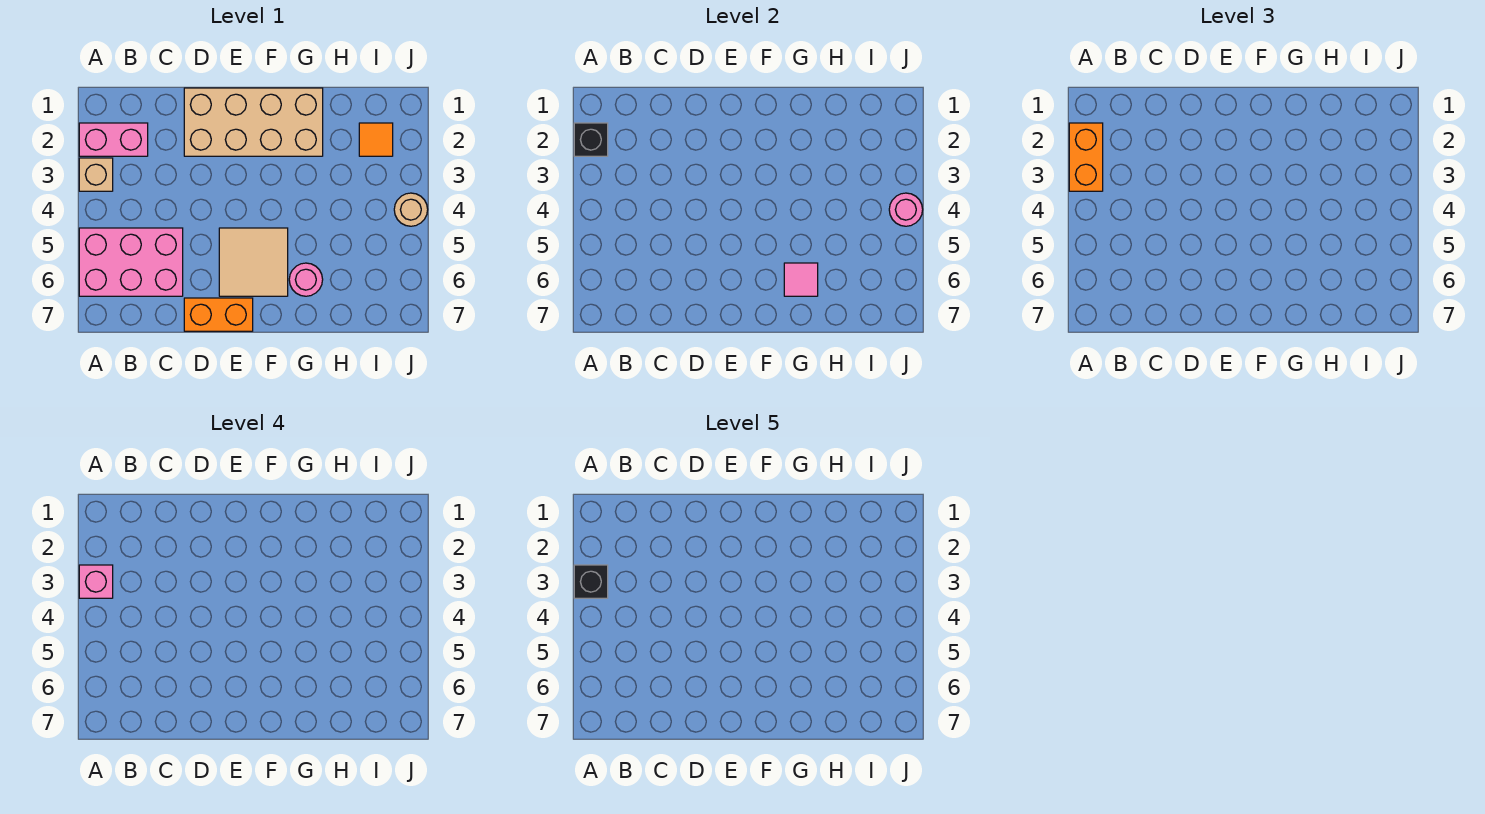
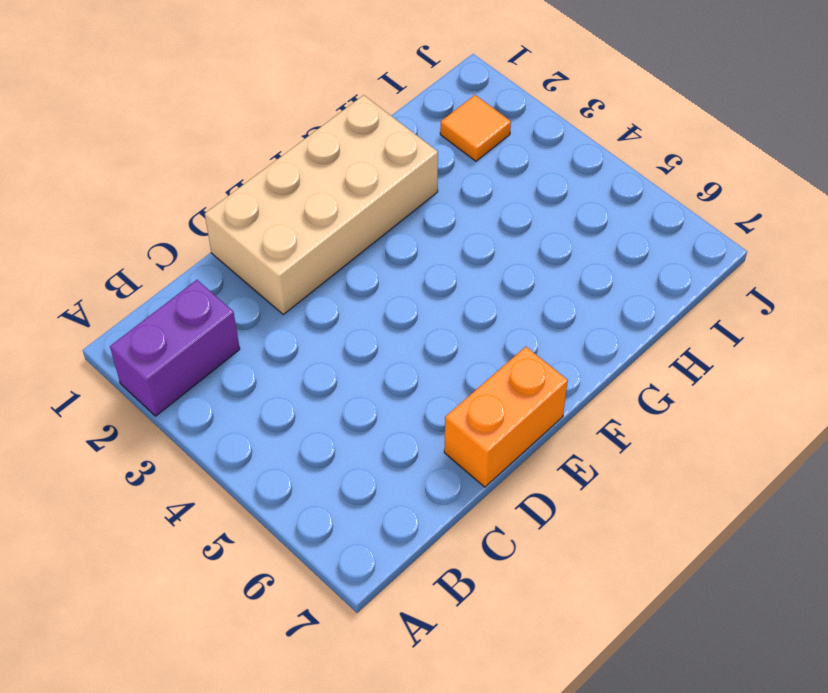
purple brick A2:B2 level 1 -> pink brick A2:B2 level 1
none -> tan brick A3 level 1
none -> pink brick A5:C6 level 1
none -> tan tile E5:F6 level 1

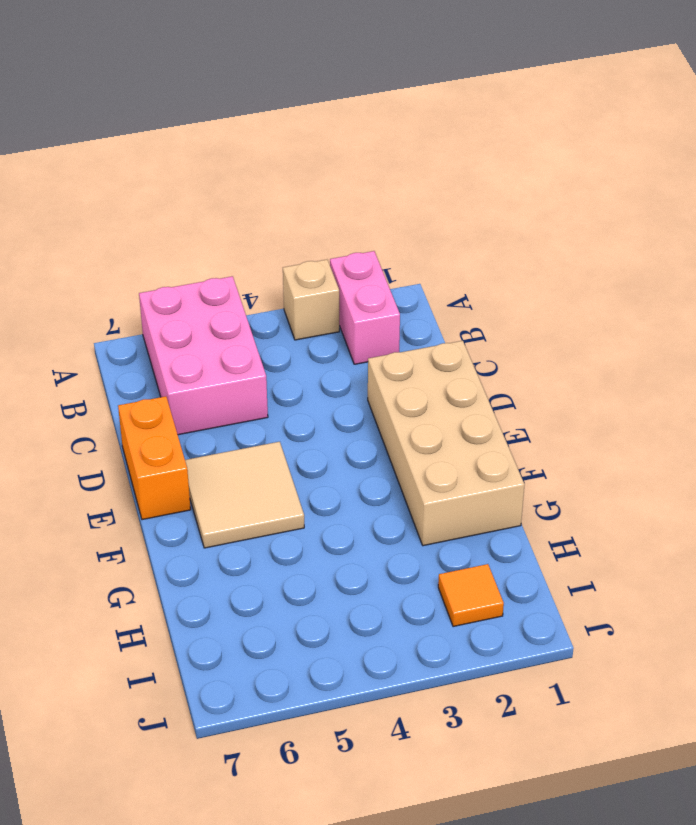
none -> pink round brick G6 level 1
none -> tan round brick J4 level 1
none -> black brick A2 level 2

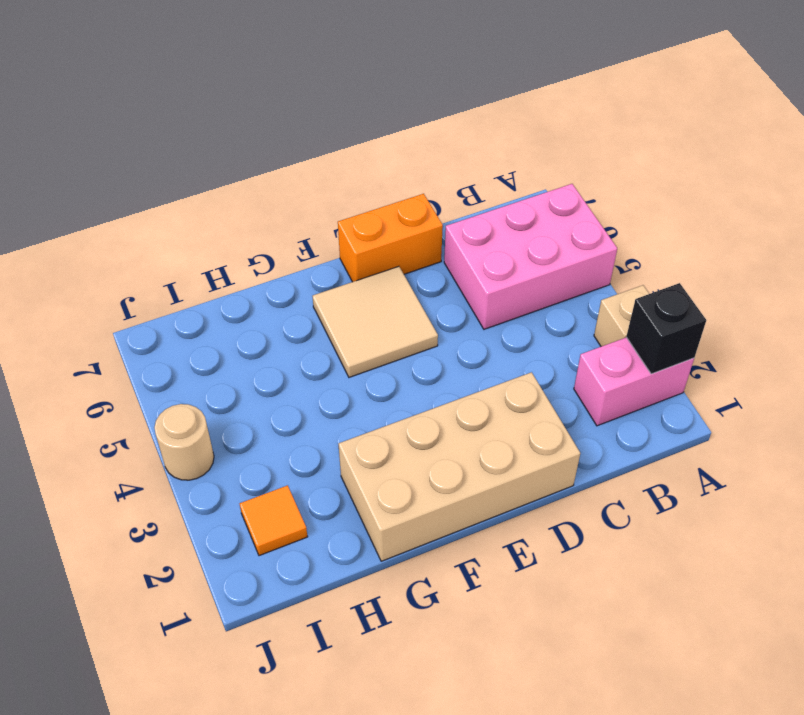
none -> pink round brick G6 level 1
none -> pink tile G6 level 2
none -> pink round brick J4 level 2

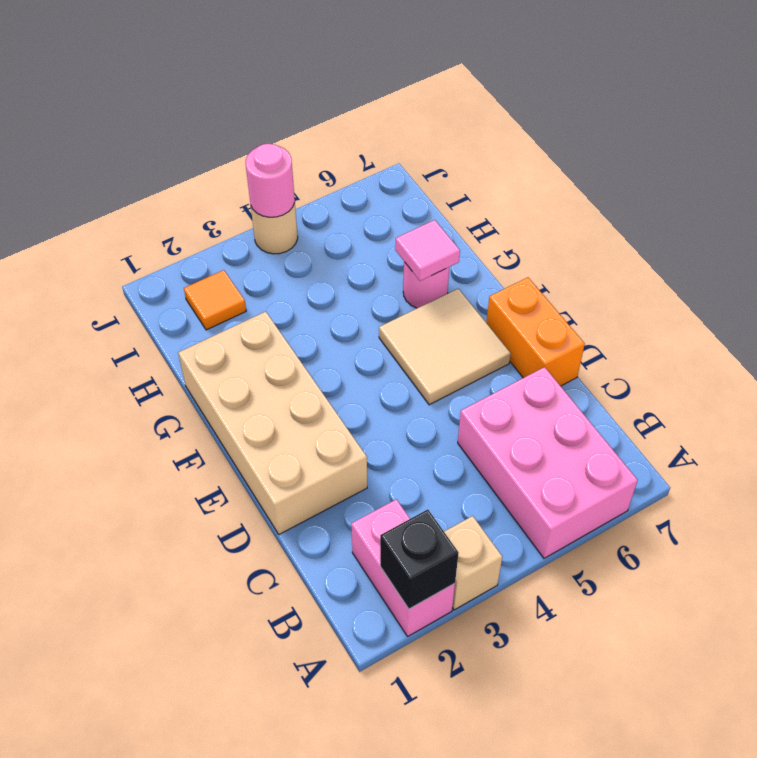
none -> orange brick A2:A3 level 3
none -> pink brick A3 level 4
none -> black brick A3 level 5

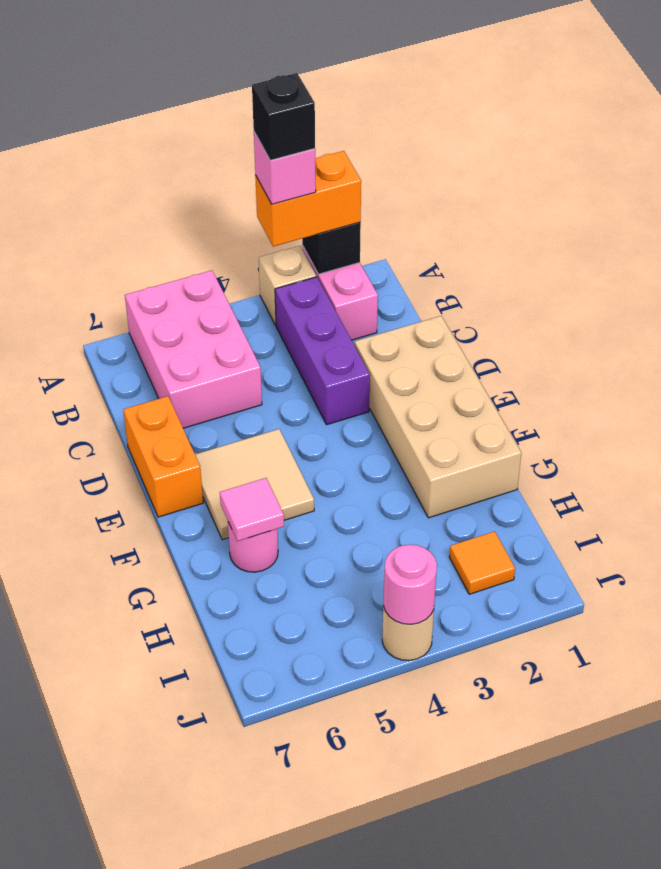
purple brick B3:D3 level 1 -> none

